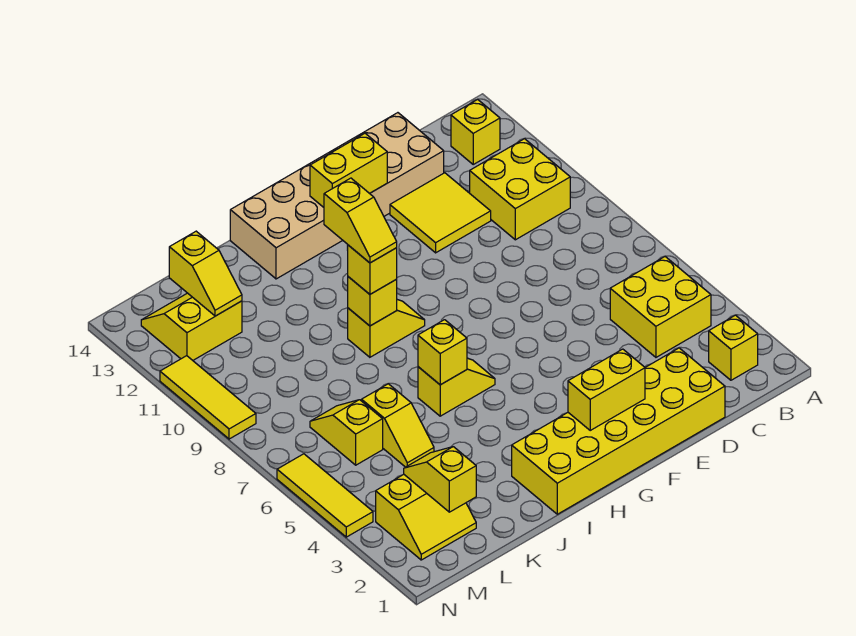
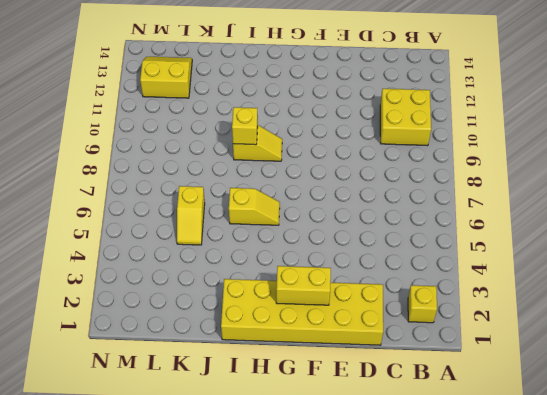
none -> yellow brick B4:C5 level 1
none -> yellow brick B13 level 1
none -> yellow tile D11:E12 level 1

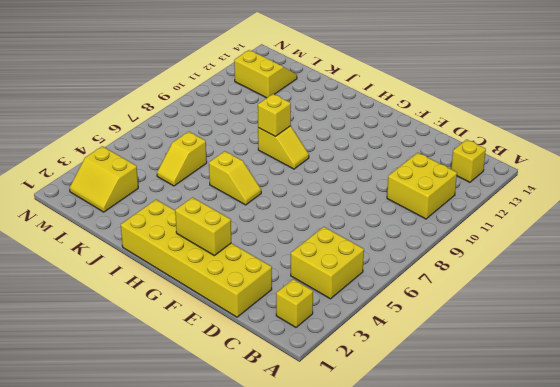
none -> yellow tile D11:E12 level 1
none -> tan brick D13:I14 level 1
none -> yellow slope L6:L7 level 1 top 6

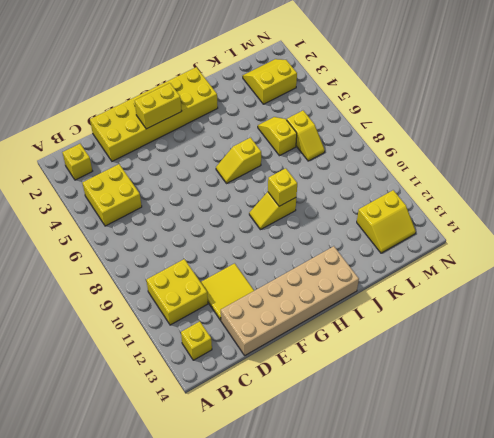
none -> yellow tile N4:N6 level 1
none -> yellow tile N9:N11 level 1
none -> yellow brick F13:G13 level 2

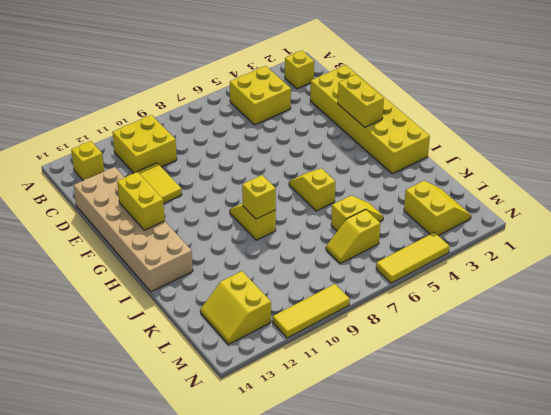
none -> yellow brick I6 level 2
none -> yellow slope L2:L3 level 2 top 2
none -> yellow slope L12:L13 level 2 top 13

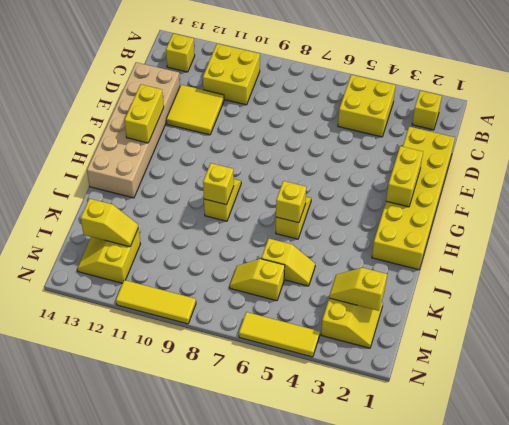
none -> yellow brick I9 level 3
none -> yellow slope I9:I10 level 4 top 10

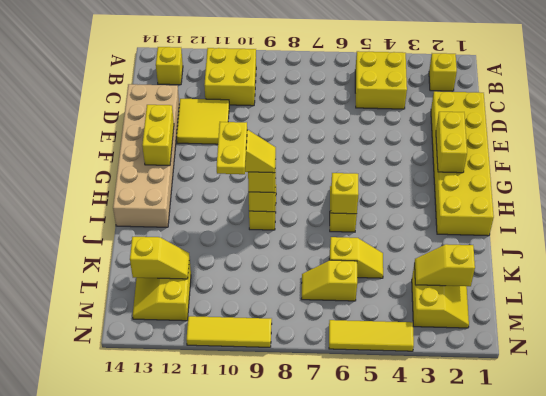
yellow plate I10:J10 level 5 -> none

